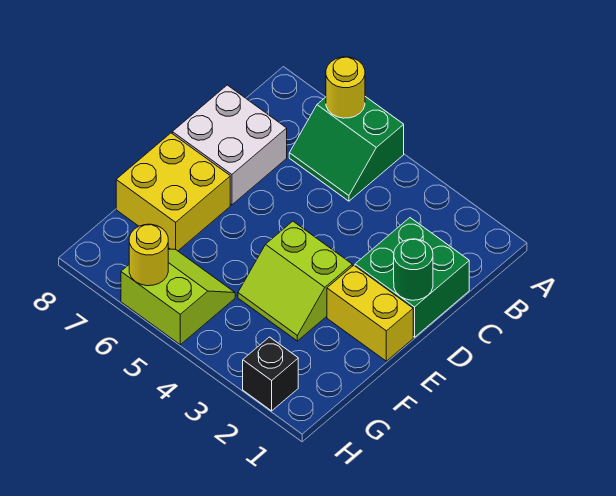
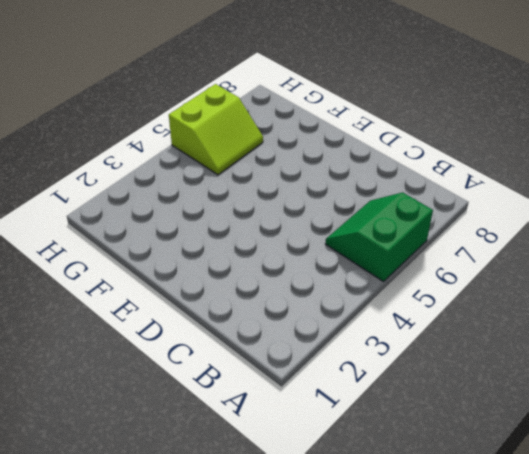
none -> green brick C1:D2 level 1
none -> white brick C7:D8 level 1

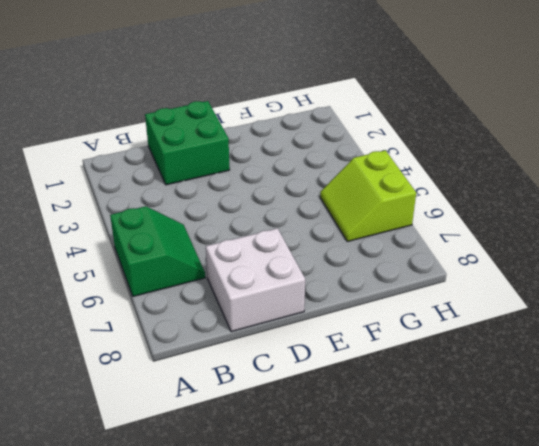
none -> yellow brick E1:E2 level 1
none -> lime slope E3:F4 level 1 top E

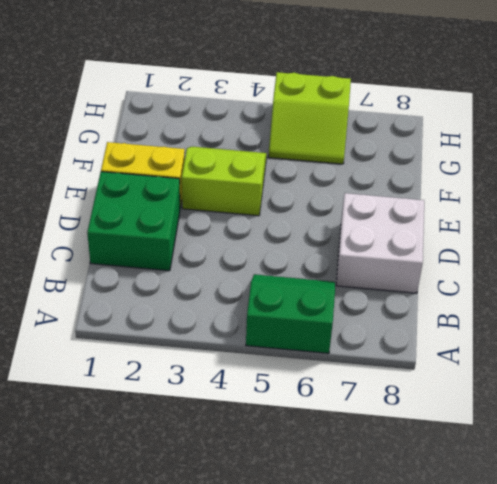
none -> yellow brick E7:F8 level 1
none -> black brick H2 level 1

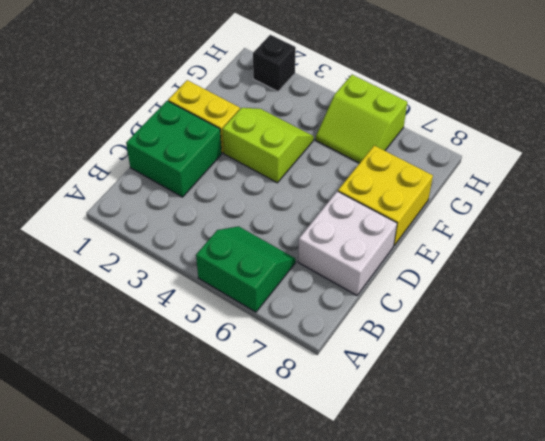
none -> yellow round brick A6 level 2
none -> green round brick D1 level 2

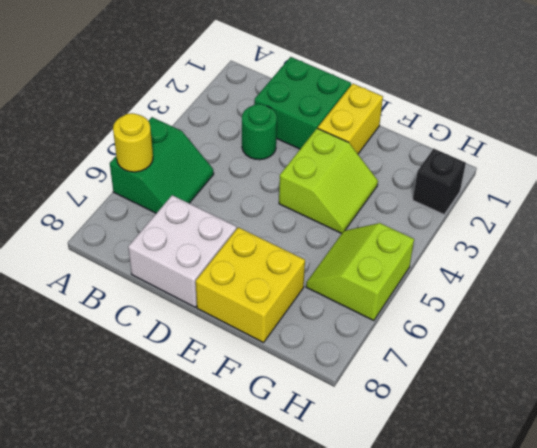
green round brick C3 level 1 -> green round brick D1 level 2
none -> yellow round brick H6 level 2

